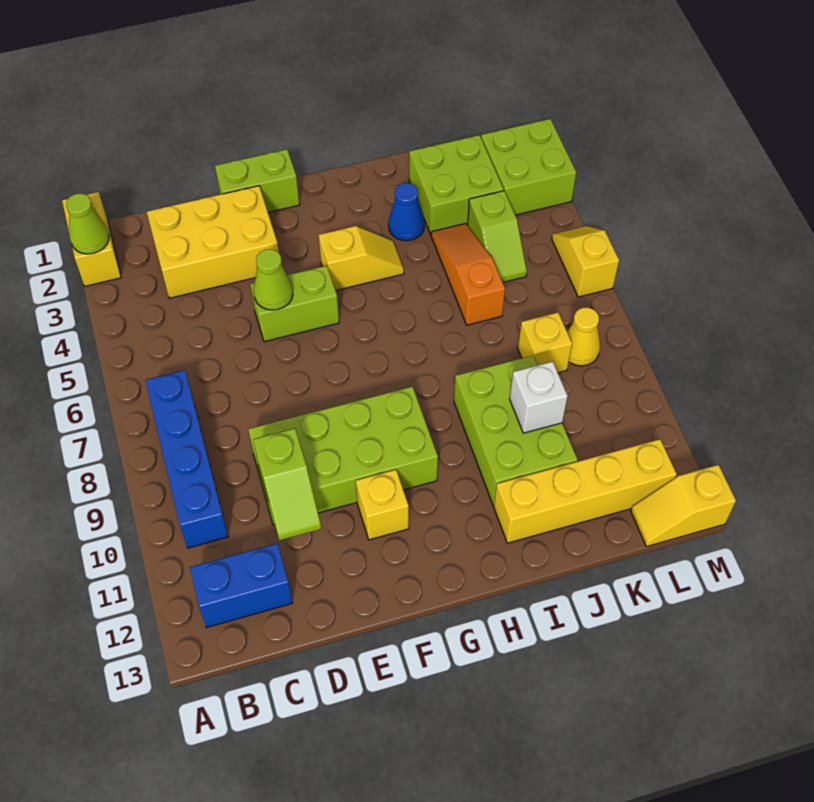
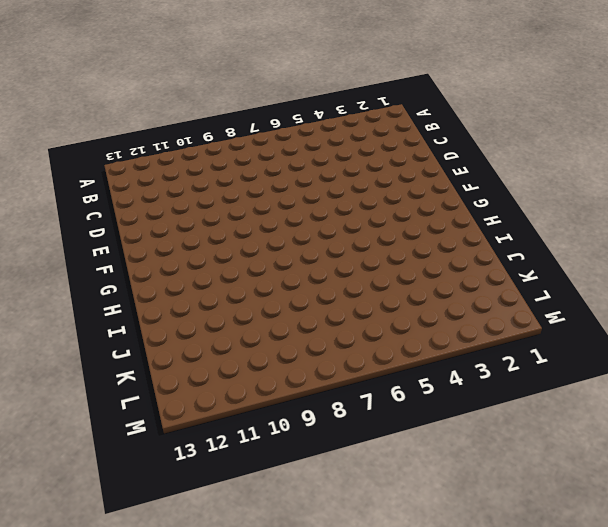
none -> yellow brick A1:A2 level 1
none -> blue brick B7:B10 level 1
none -> blue brick B12:C12 level 1

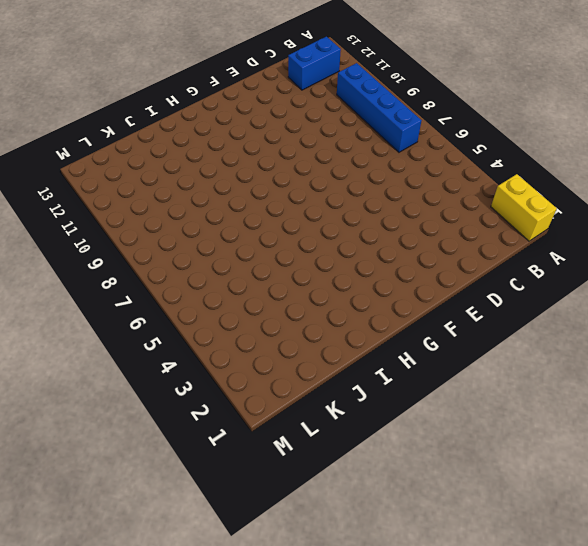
none -> yellow brick C2:E3 level 1
none -> lime brick D9:G10 level 1
none -> lime brick E1:F1 level 1

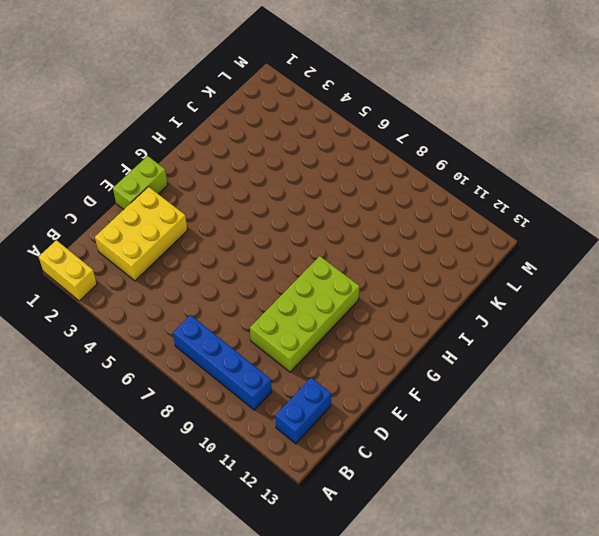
none -> lime brick E5:F5 level 1
none -> yellow brick F11 level 1
none -> yellow slope G4:H4 level 1 top G

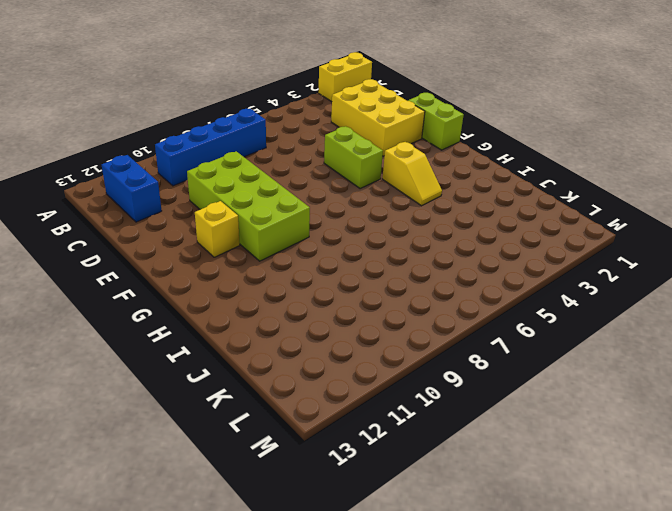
none -> blue cone I3 level 1
none -> lime brick I9:J11 level 1
none -> yellow brick I12:L12 level 1

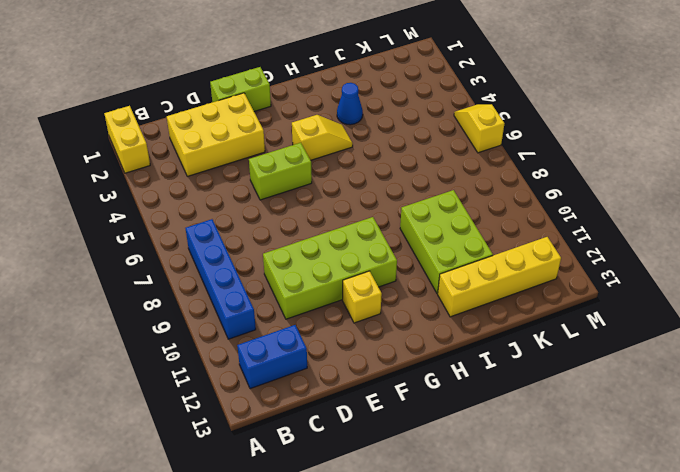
none -> lime brick J2:K3 level 1
none -> orange slope J4:J6 level 1 top 6
none -> lime slope K4:K5 level 1 top 4

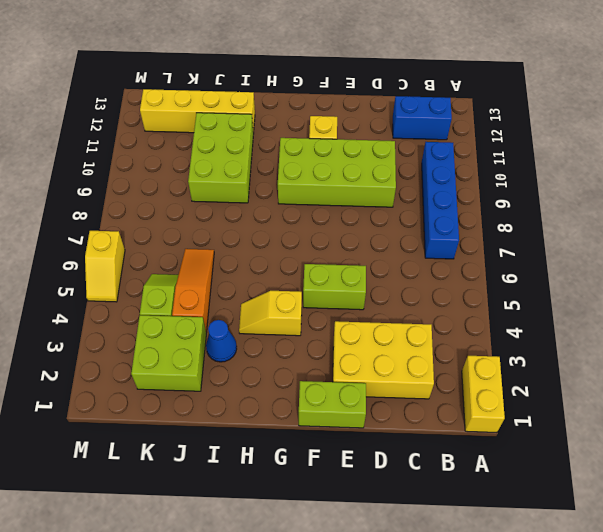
orange slope J4:J6 level 1 top 4 -> orange slope J4:J6 level 1 top 6
none -> yellow brick K8 level 1
none -> lime brick L2:M3 level 1
none -> yellow cone L8 level 1

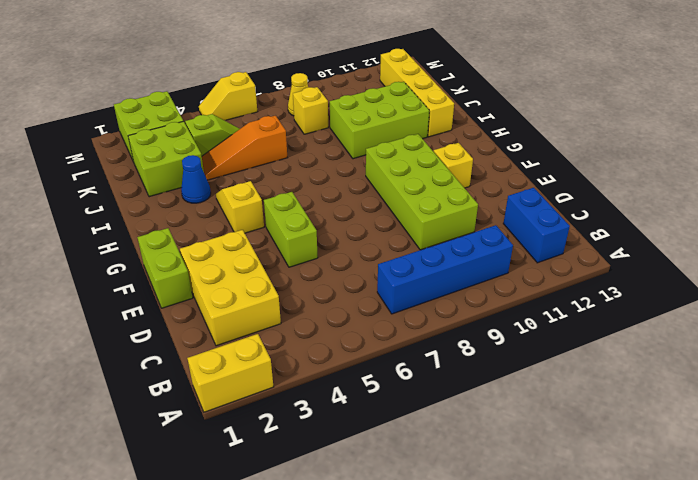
none -> yellow slope L13:M13 level 1 top M
none -> lime cone A2 level 2
none -> lime slope D10:D11 level 2 top 10

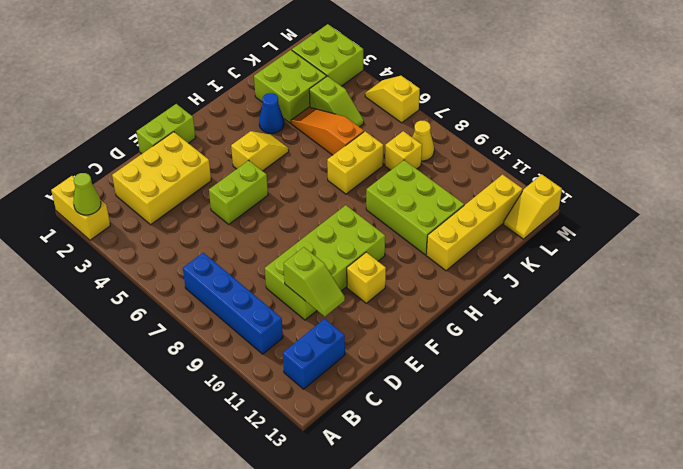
yellow brick I7:J7 level 1 -> none
none -> lime cone E5 level 2
none -> white brick J10 level 2

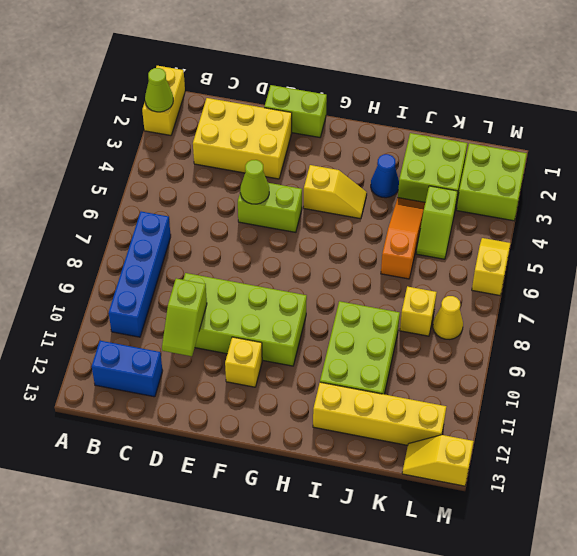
none -> white brick J10 level 2

